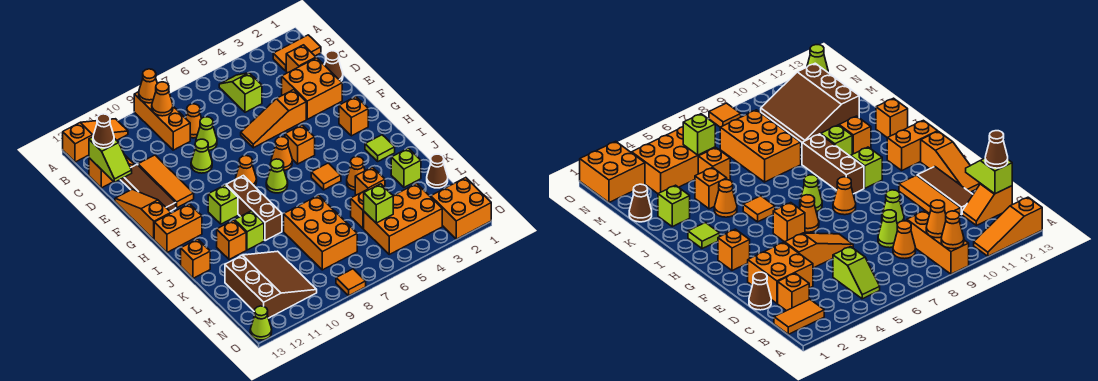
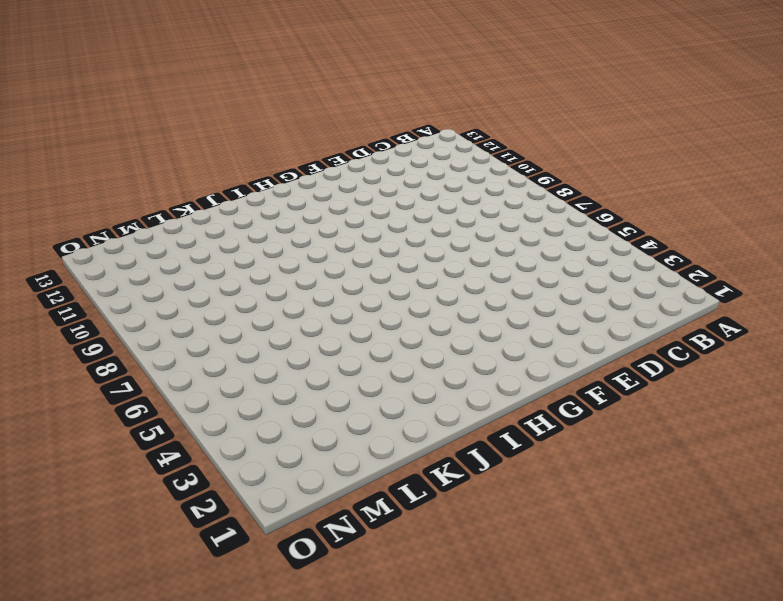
none -> orange brick A9:C9 level 1
none -> orange slope A11:A13 level 1 top 13
none -> orange tile B1:B2 level 1
none -> lime slope B5:C5 level 1 top C

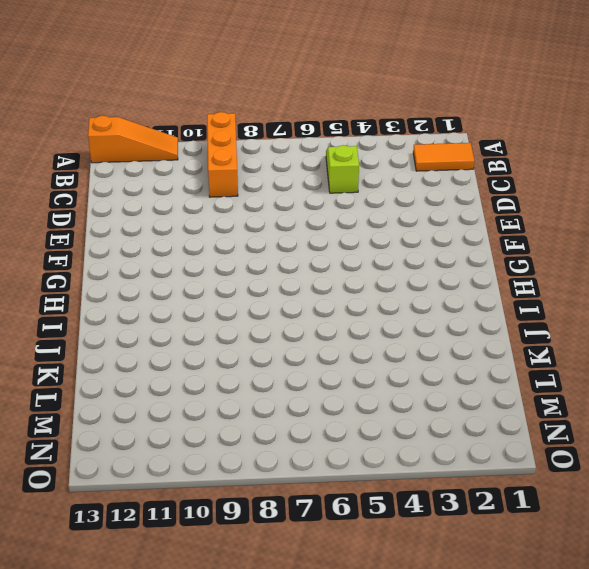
none -> orange brick C2 level 1
none -> orange cone C8 level 1
none -> orange slope C12:C13 level 1 top 13
none -> brown cone D1 level 1

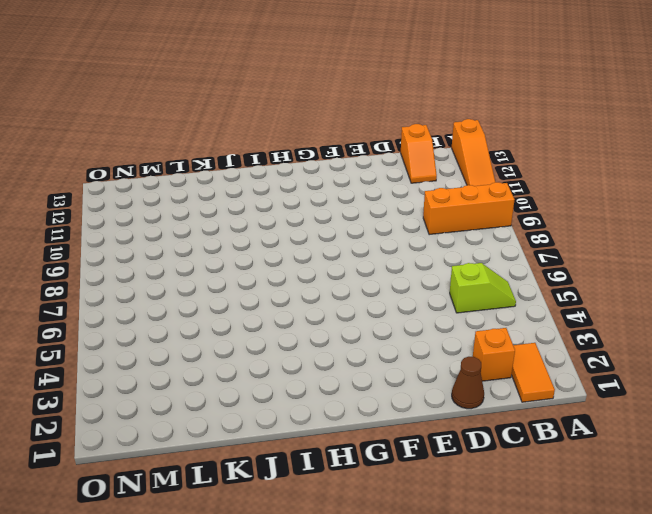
none -> orange cone C8 level 1
none -> orange brick D2:E3 level 1
none -> lime cone D8 level 1
none -> orange tile D11:F11 level 1

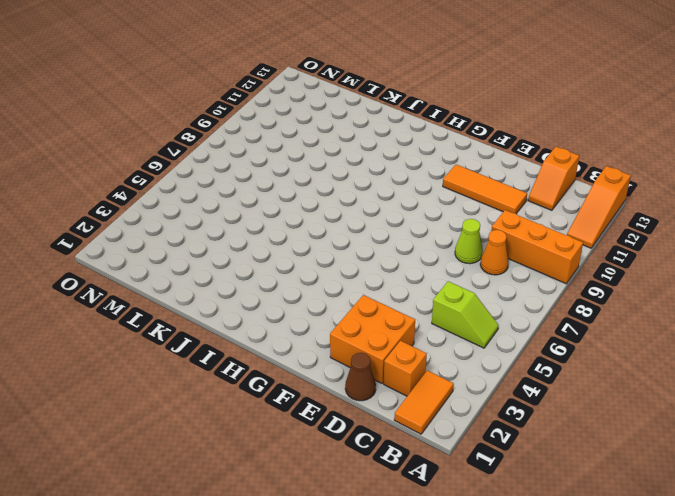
none -> brown tile D12:F12 level 1
none -> orange slope E4:E6 level 1 top 4
none -> lime cone E9 level 1
none -> orange slope E13:G13 level 1 top G

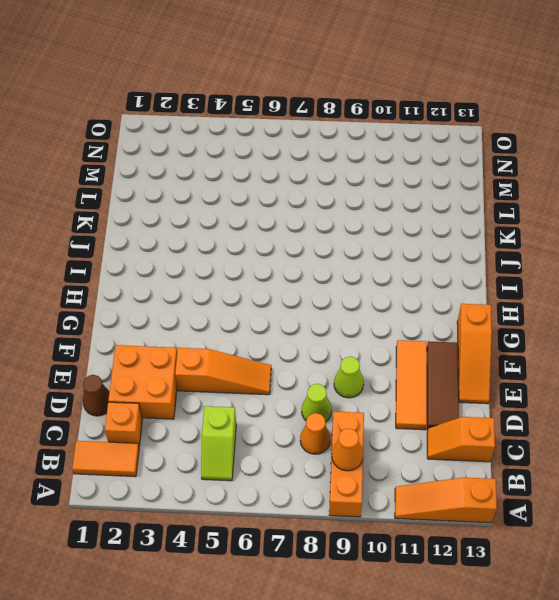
none -> orange brick G2 level 1
none -> orange brick G5 level 1
none -> orange cone G6 level 1
none -> orange cone G8 level 1

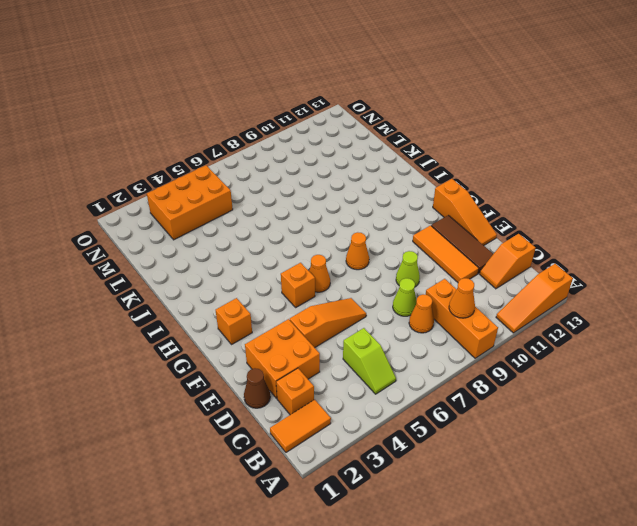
none -> lime cone H7 level 1
none -> brown brick H9:J9 level 1
none -> lime brick H10 level 1
none -> orange brick H12:H13 level 1

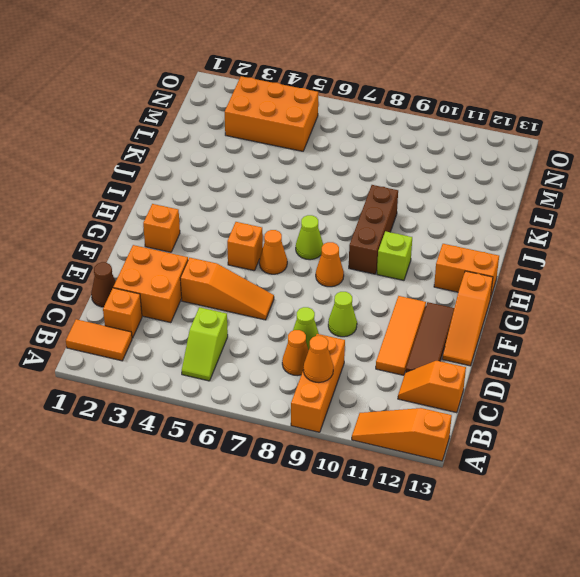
none -> lime tile I2 level 1
none -> orange tile I5 level 1
none -> orange cone J4 level 1
none -> lime brick J10 level 1

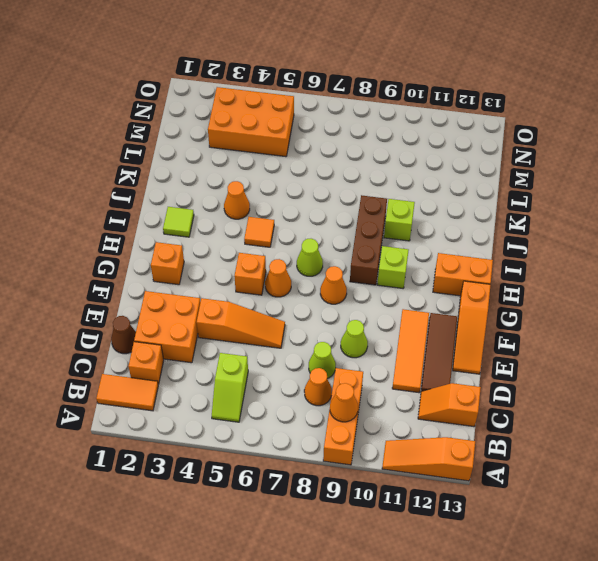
none -> orange brick J11 level 1
none -> orange brick J13 level 1
none -> lime brick K2 level 1
none -> orange brick K4 level 1

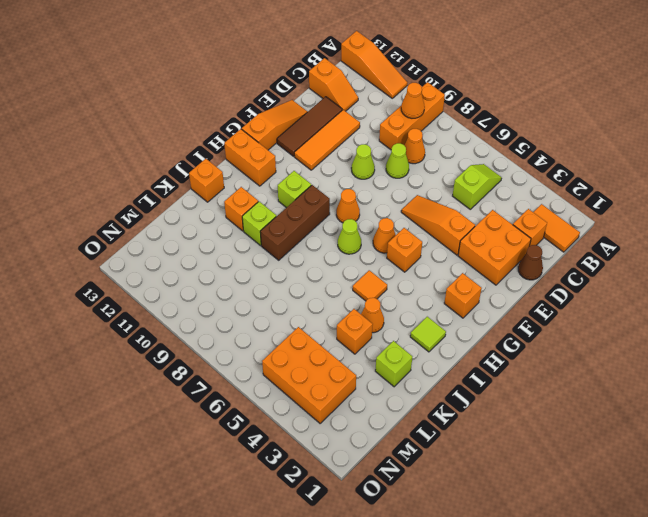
none -> orange brick K7:M8 level 1
none -> brown cone L1 level 1
none -> orange brick L5 level 1
none -> brown slope L10:N12 level 1 top 12

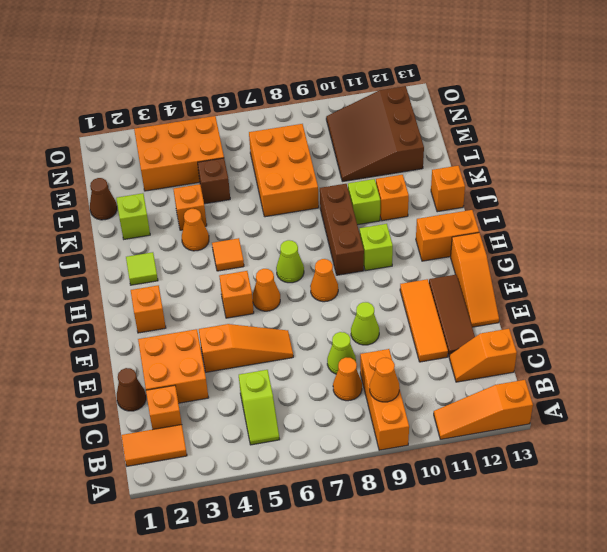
brown brick L5 level 1 -> orange brick L5 level 1
none -> orange brick N1:O2 level 1
none -> orange tile O8 level 1
none -> lime cone O13 level 1
none -> orange cone A9 level 2

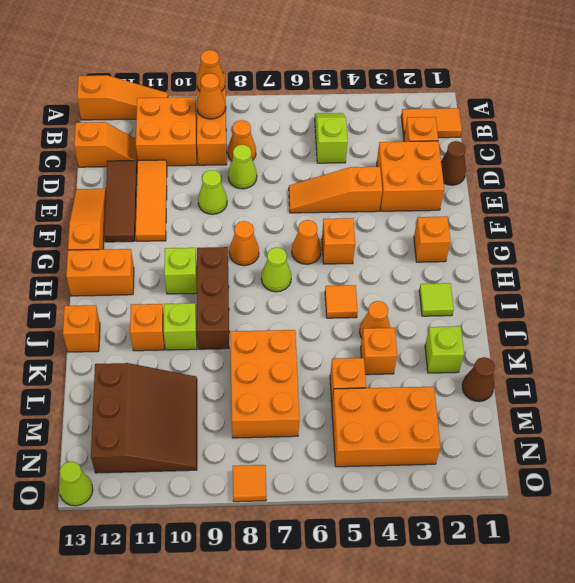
orange brick B10:C11 level 1 -> orange brick N1:O2 level 1
none -> lime slope C13:D13 level 2 top C
none -> lime brick M5 level 2
none -> brown cone C13 level 3

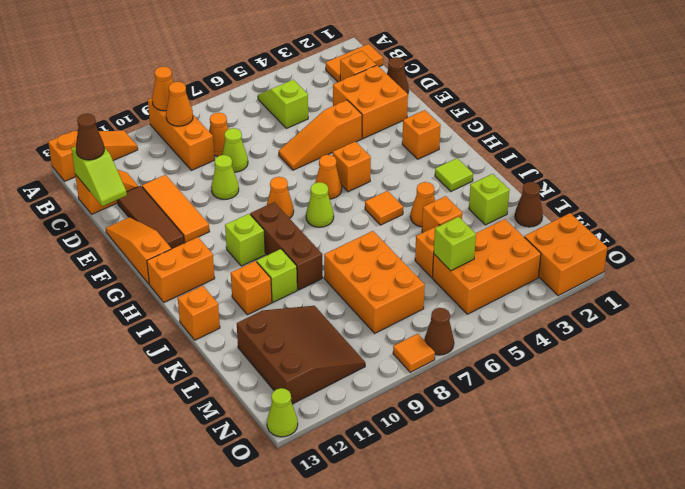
brown cone O7 level 1 -> none

